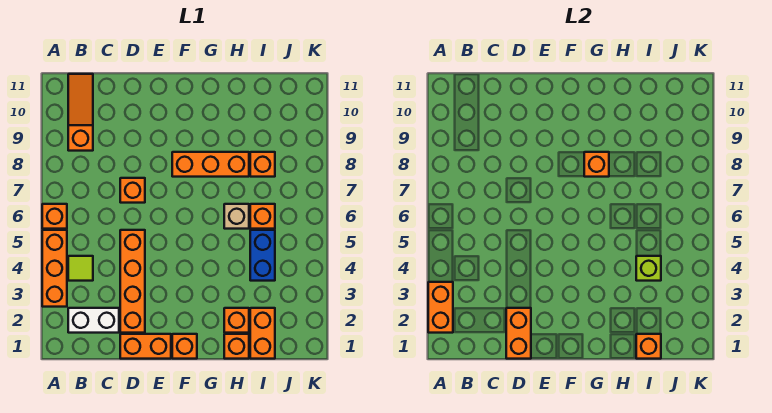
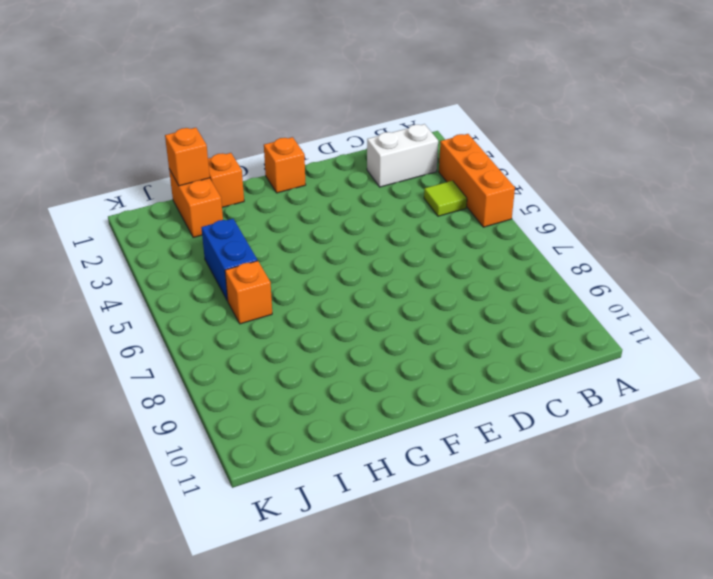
none -> orange brick A6 level 1
none -> orange slope B9:B11 level 1 top 9
none -> orange brick D1:E1 level 1

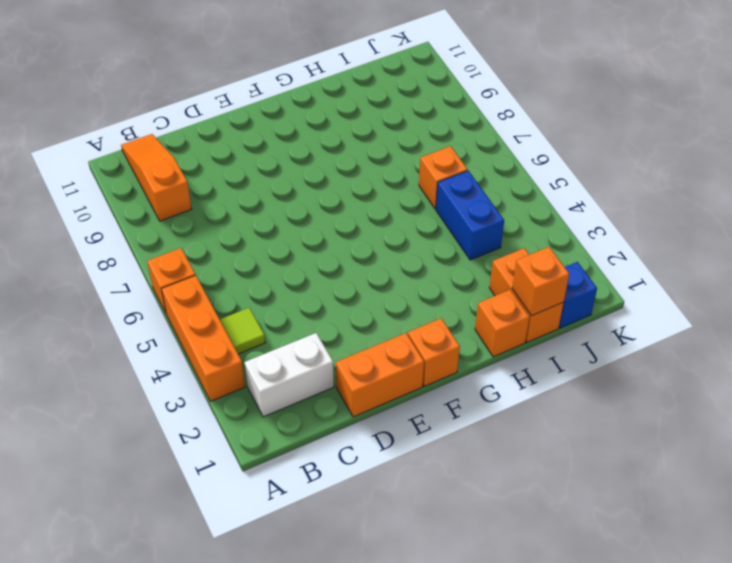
blue brick J1 level 1 -> none
none -> orange brick D2:D5 level 1
none -> orange brick D7 level 1
none -> orange brick F8:H8 level 1

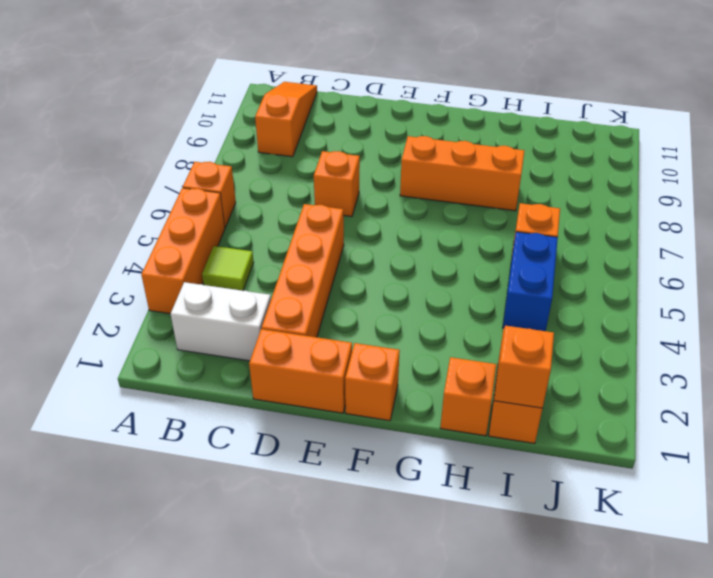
none -> orange brick H2 level 1
none -> tan brick H6 level 1
none -> orange brick I8 level 1

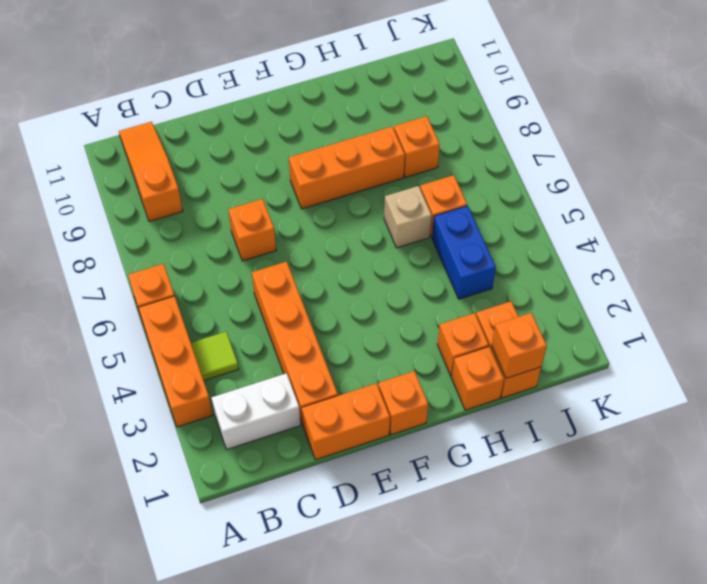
none -> orange brick A2:A3 level 2
none -> orange brick D1:D2 level 2
none -> orange brick G8 level 2

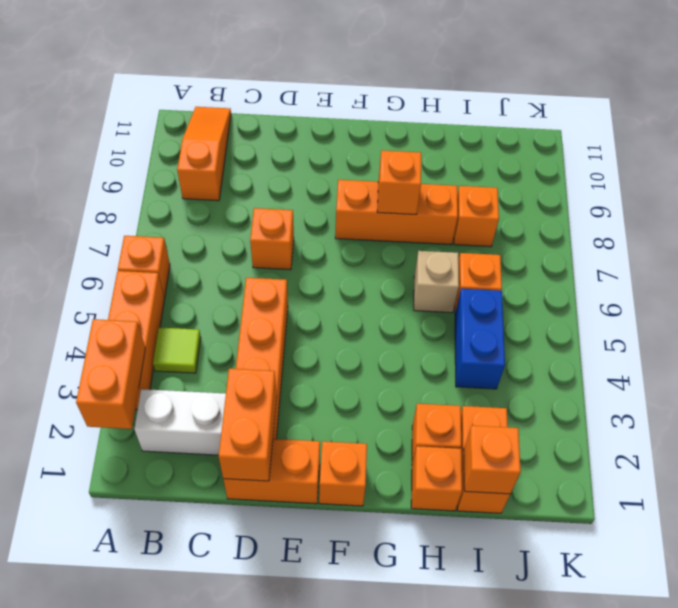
none -> lime brick I4 level 2

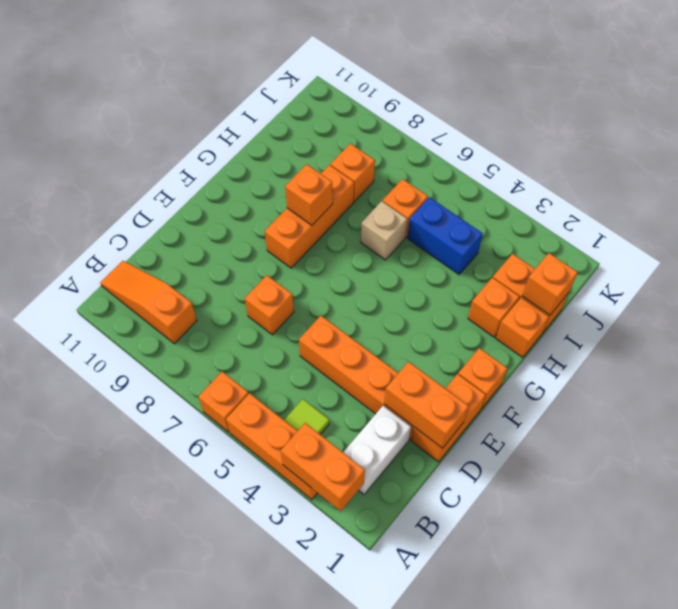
none -> lime brick I4 level 2

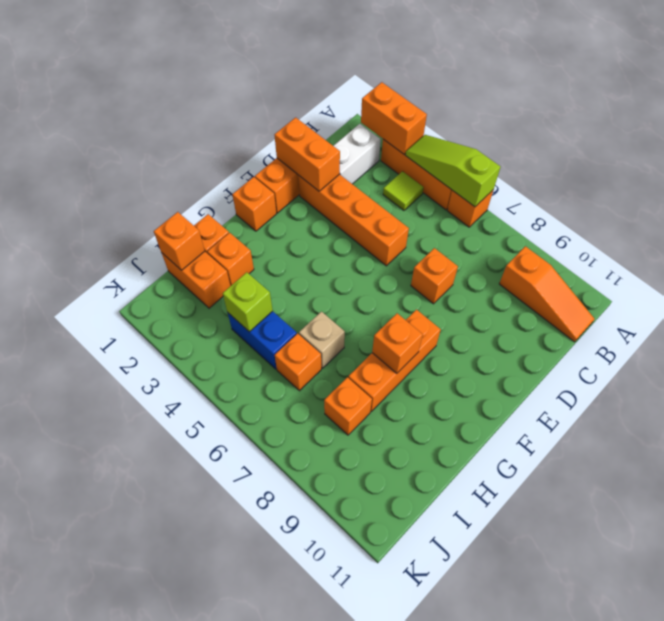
lime slope A4:A6 level 2 top 6 -> none

